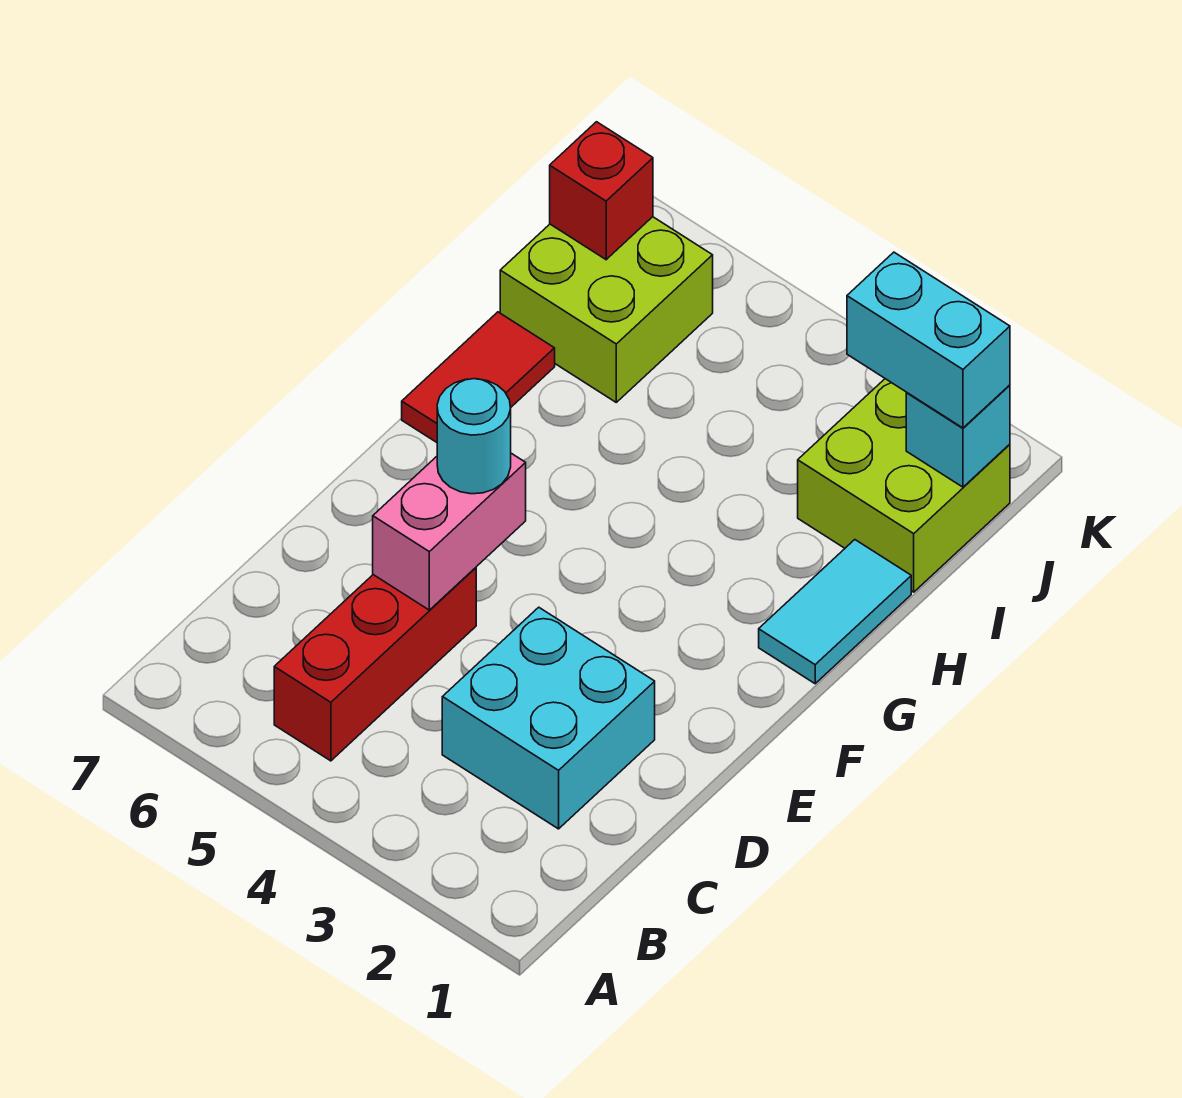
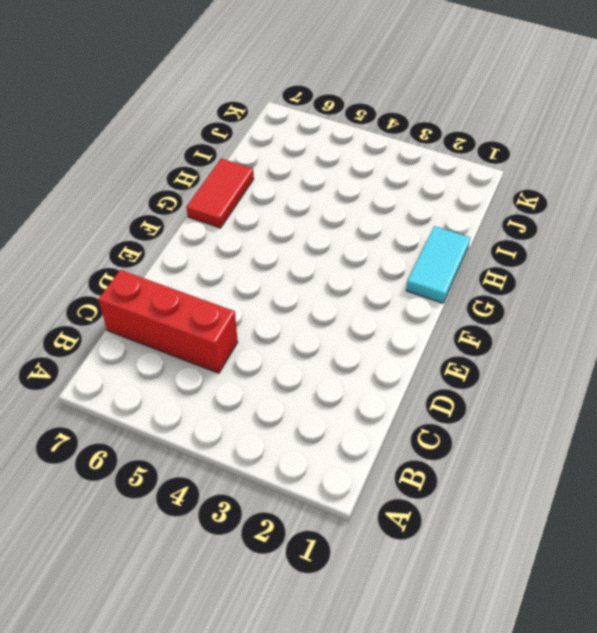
red brick C5:C7 level 1 -> red brick B5:D5 level 1
none -> cyan brick C2:D3 level 1
none -> lime brick I1:J2 level 1

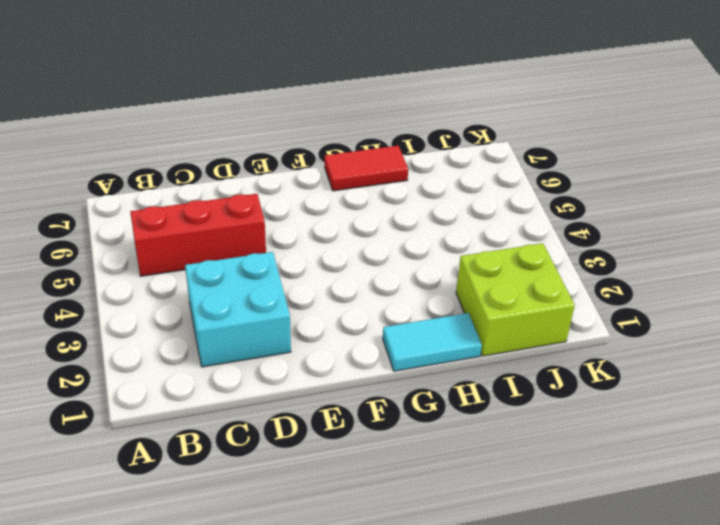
none -> lime brick I6:J7 level 1
none -> pink brick D5:E5 level 2

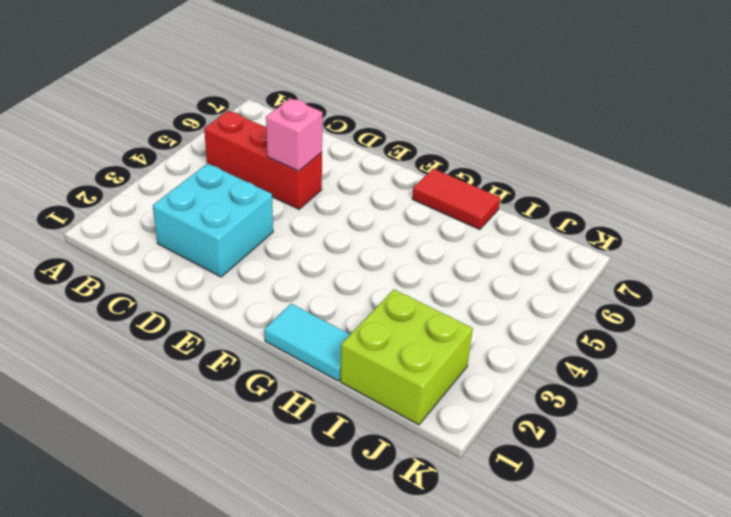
pink brick D5 level 2 -> pink brick D5:E5 level 2
none -> lime brick I6:J7 level 1
none -> cyan brick J1 level 2

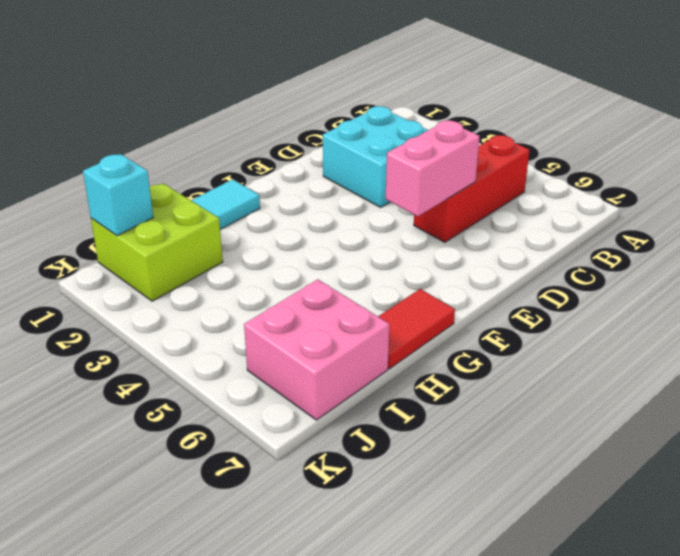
pink brick I6:J7 level 1 -> lime brick I6:J7 level 1
none -> red brick J7 level 2
none -> cyan round brick E5 level 3

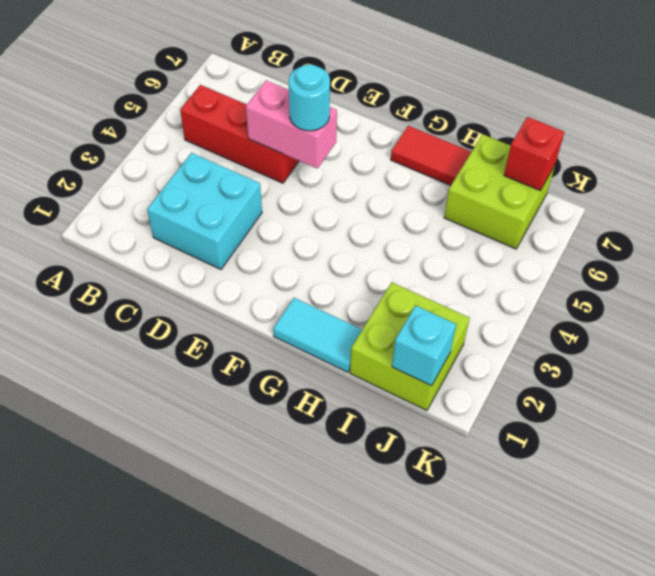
none -> cyan brick J1:J2 level 3

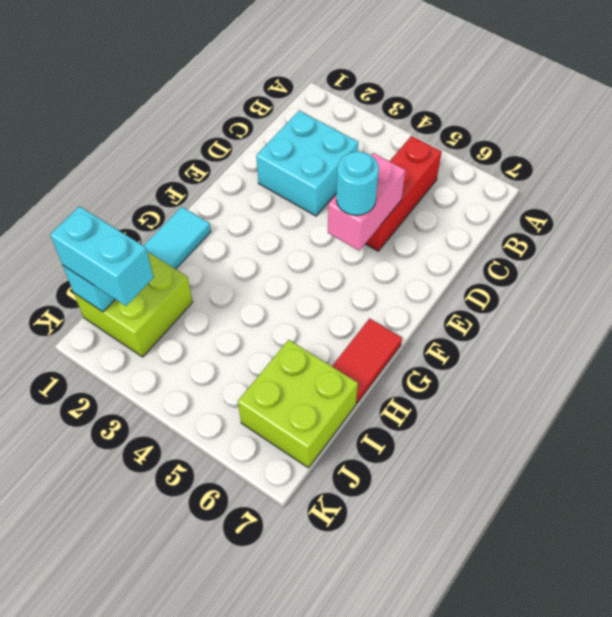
none -> red brick J7 level 2

